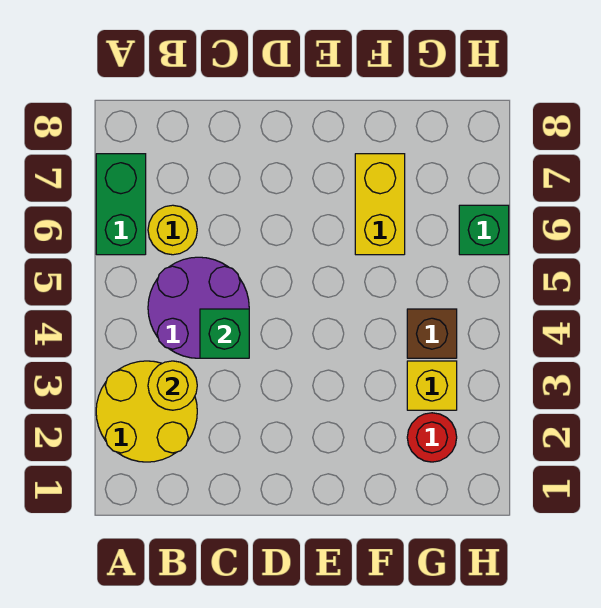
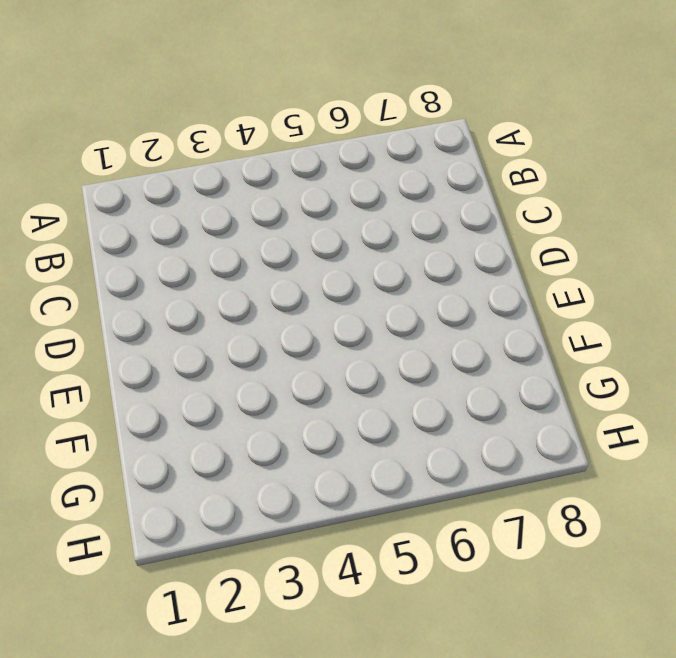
none -> yellow round brick A2:B3 level 1
none -> green brick A6:A7 level 1

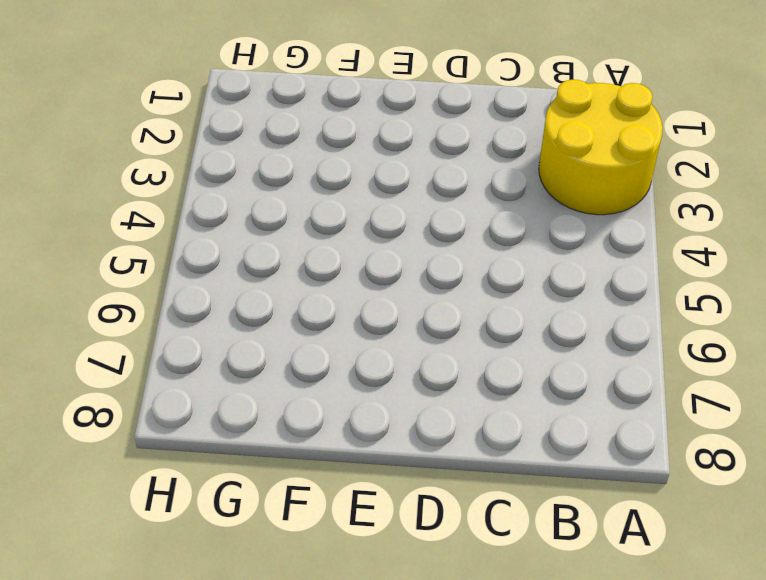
none -> green brick A6:A7 level 1
none -> purple round brick B4:C5 level 1

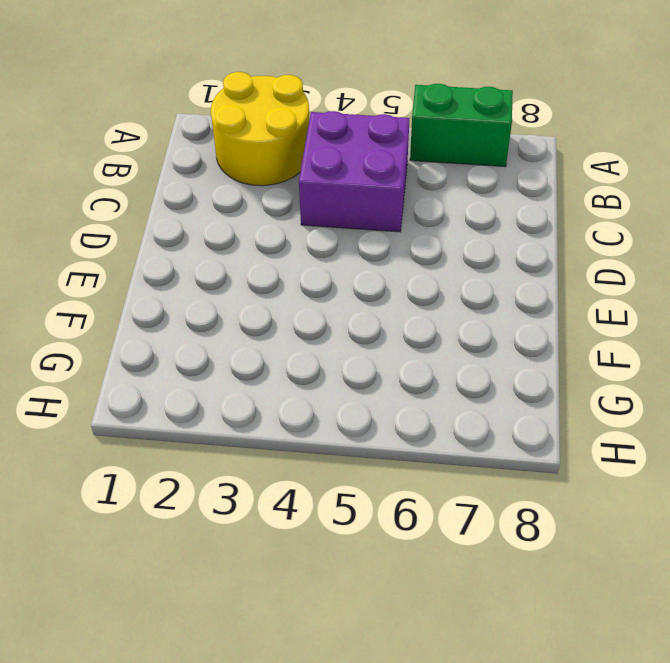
purple brick B4:C5 level 1 -> purple round brick B4:C5 level 1
none -> yellow round brick B6 level 1
none -> yellow brick F6:F7 level 1

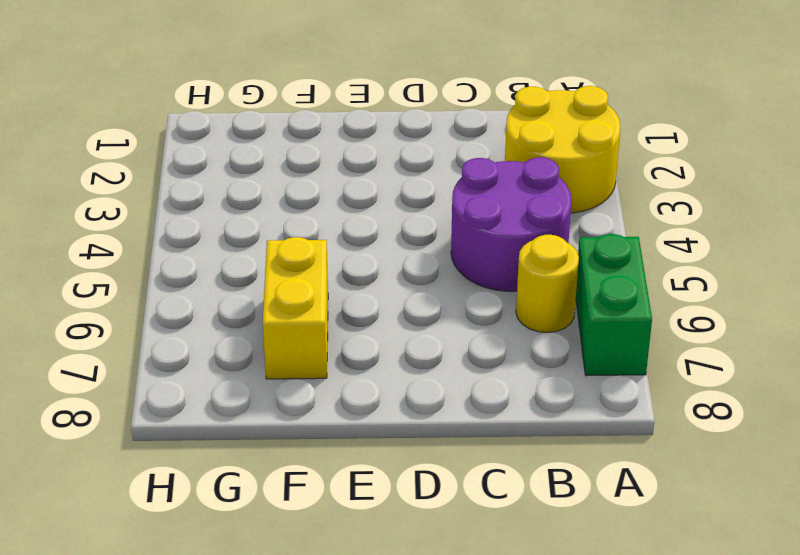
none -> red round brick G2 level 1
none -> yellow brick G3 level 1

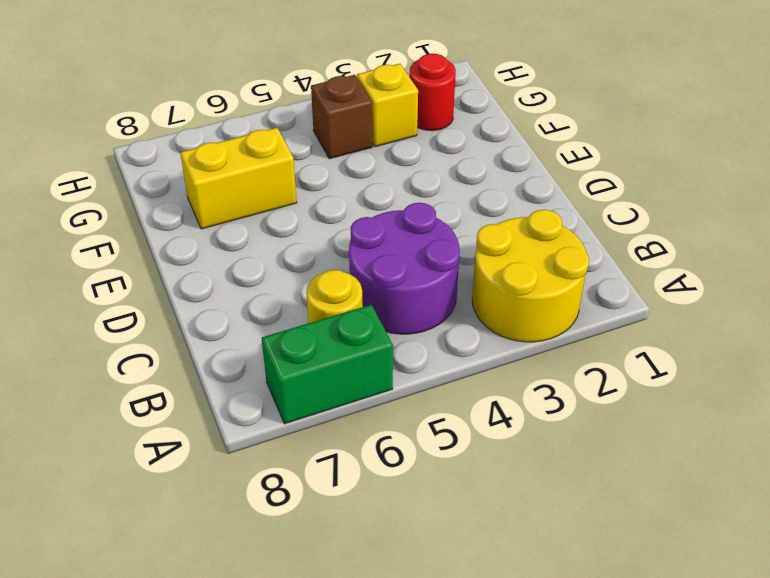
none -> green brick H6 level 1
none -> yellow round brick B3 level 2

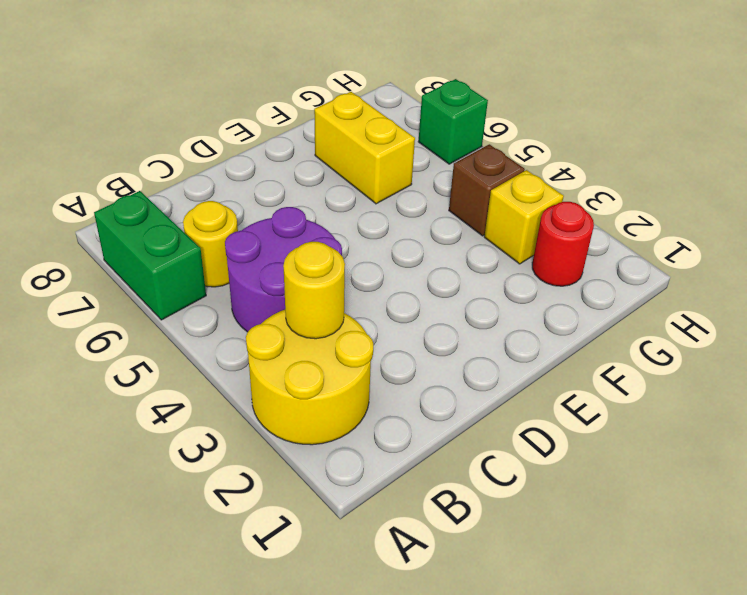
none -> green brick C4 level 2

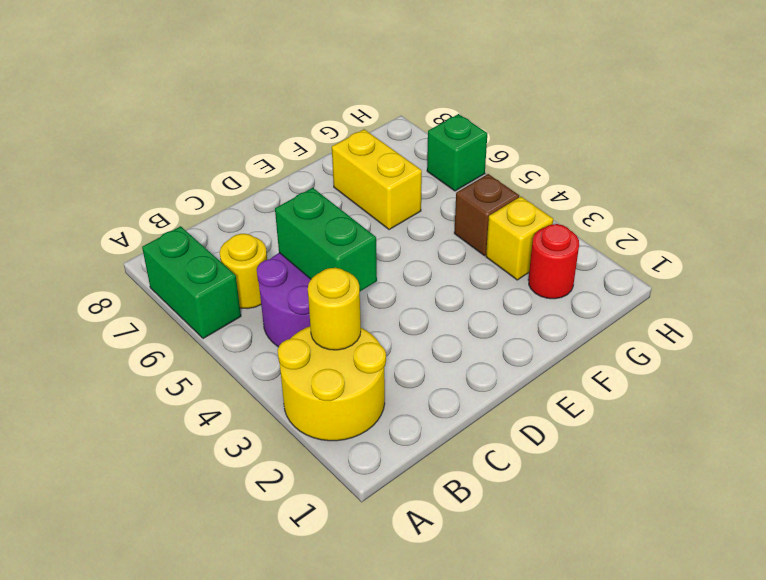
green brick C4:C5 level 2 -> green brick C4 level 2

